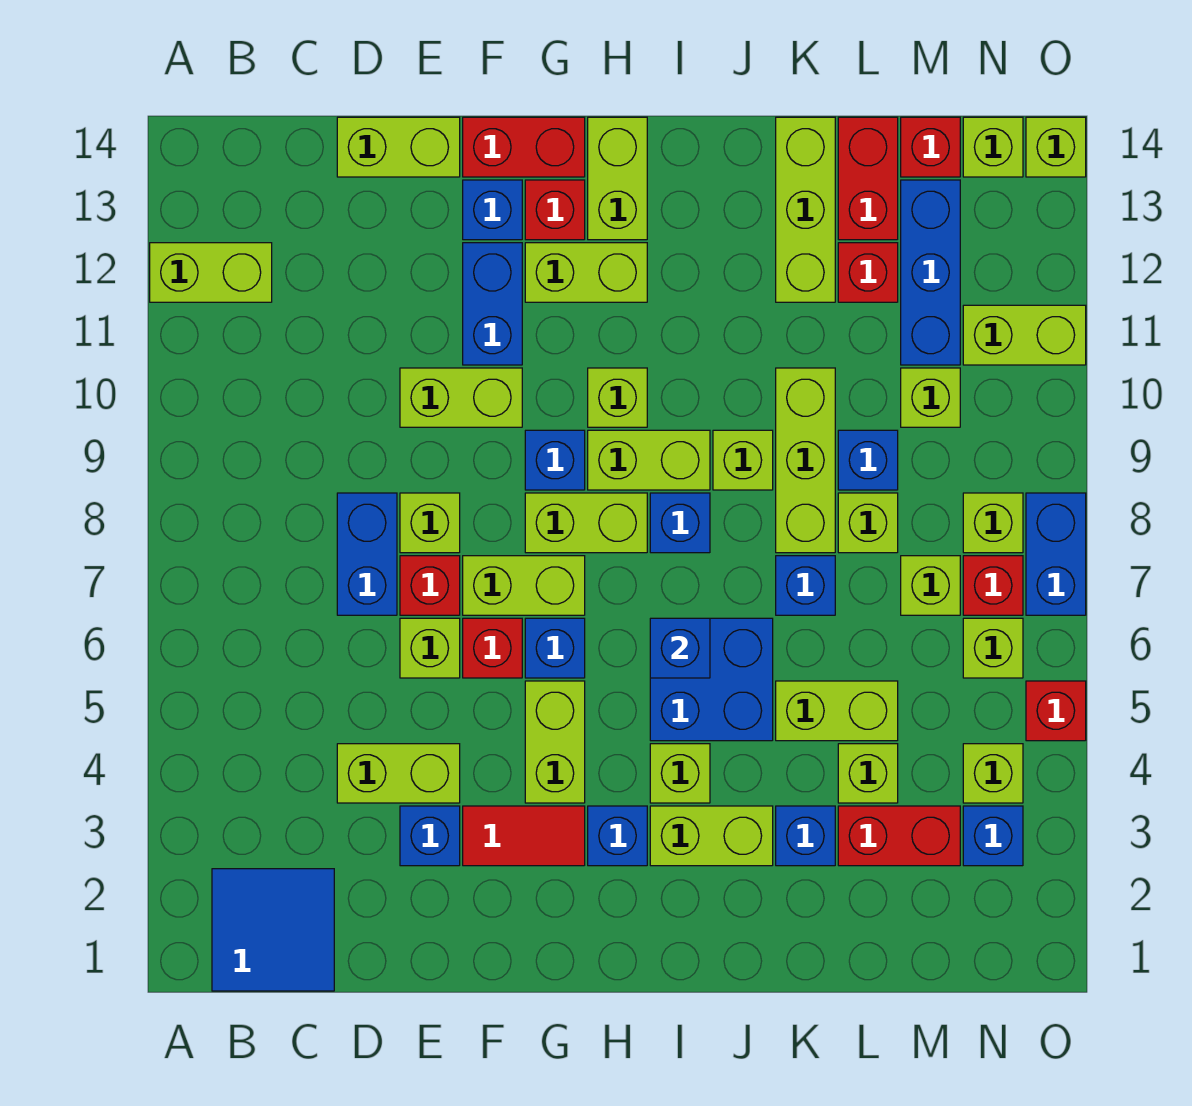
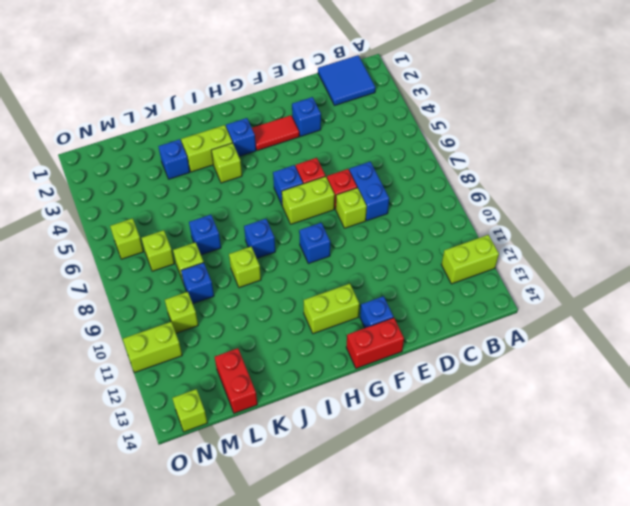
none -> lime brick D4:E4 level 1
none -> lime brick D14:E14 level 1
none -> lime brick E6 level 1
none -> lime brick E10:F10 level 1

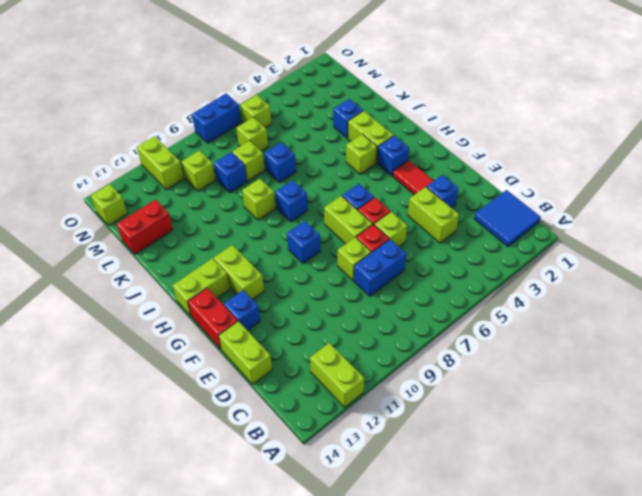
none -> lime brick E10:F10 level 1
none -> blue brick F11:F12 level 1
none -> lime brick G4:G5 level 1
none -> lime brick G8:H8 level 1

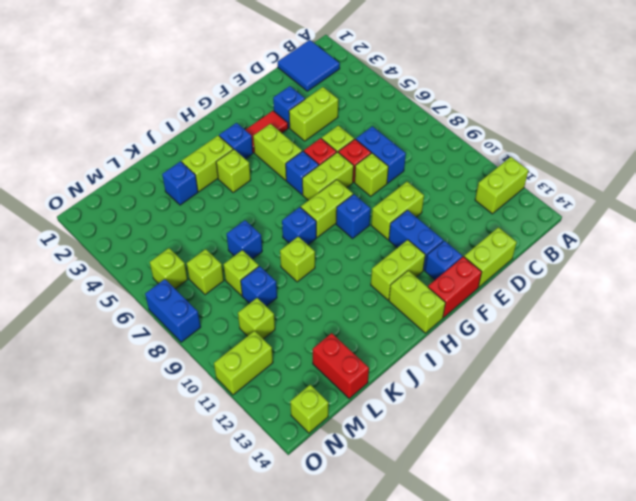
none -> red brick G13 level 1
none -> lime brick H9:I9 level 1
none -> lime brick H10 level 1
none -> blue brick I5:J6 level 1

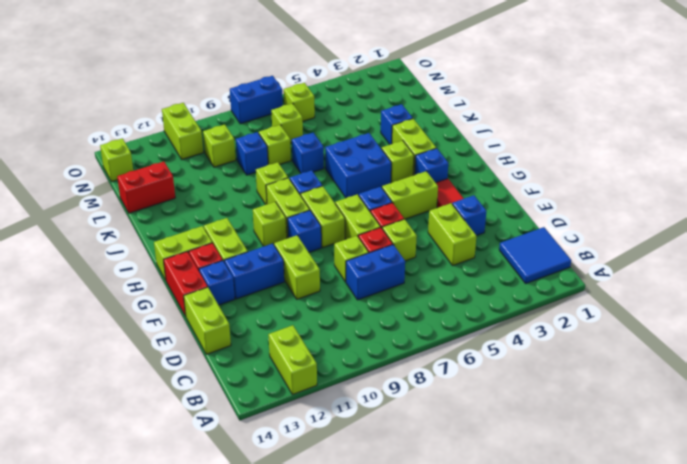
none -> lime brick K5:L5 level 1
none -> lime brick K8:K10 level 1
none -> lime brick K12:K14 level 1
none -> red brick L3:M3 level 1

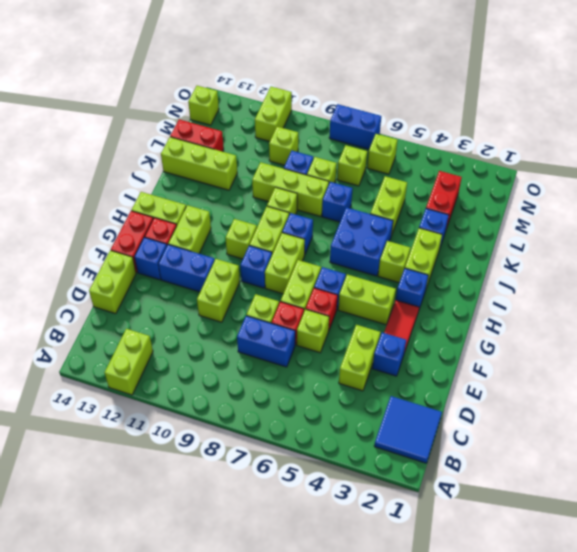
none -> lime brick L4 level 1
none -> red brick L12 level 1
none -> blue brick M11:M13 level 1
none -> red brick M14 level 1

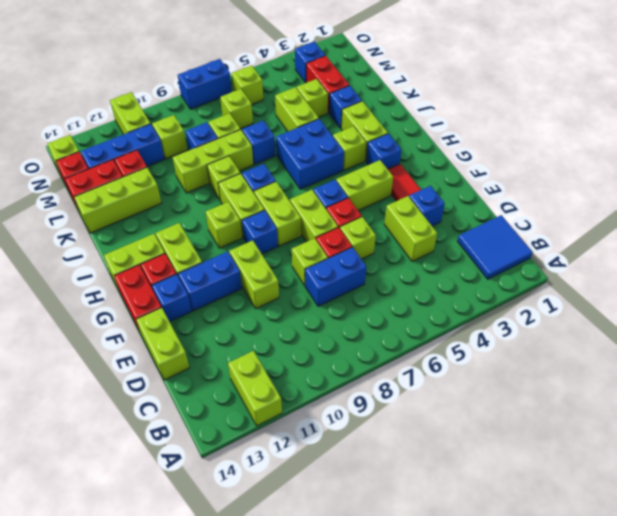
none -> lime brick N4 level 1
none -> red brick N7 level 1
none -> lime brick N8 level 1
none -> red brick O5 level 1

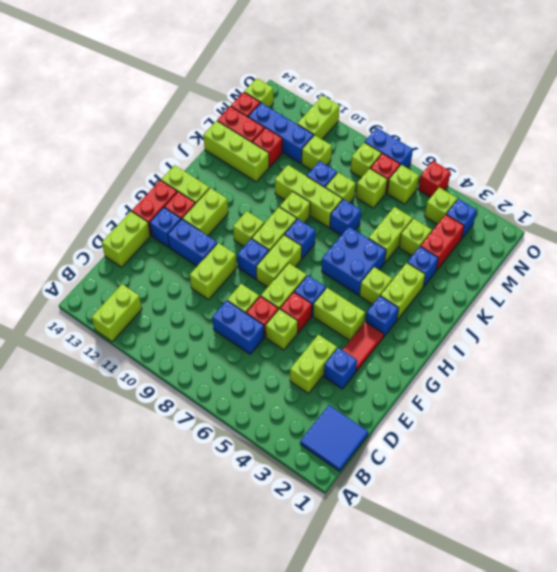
none -> lime brick O14 level 1
none -> blue brick I6 level 2

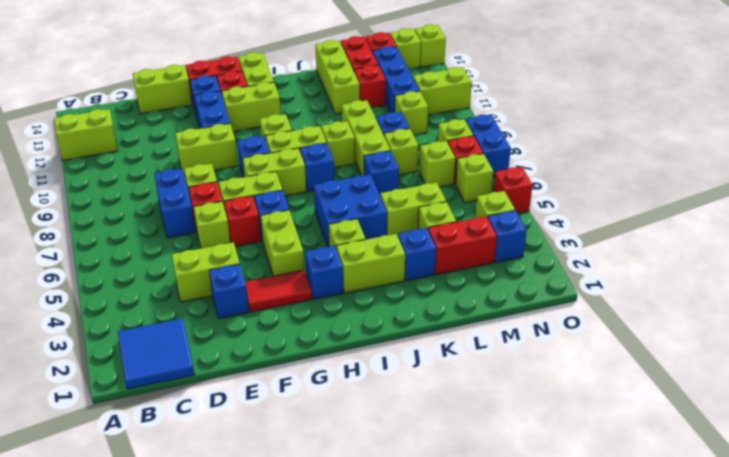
none -> blue brick I6 level 2

